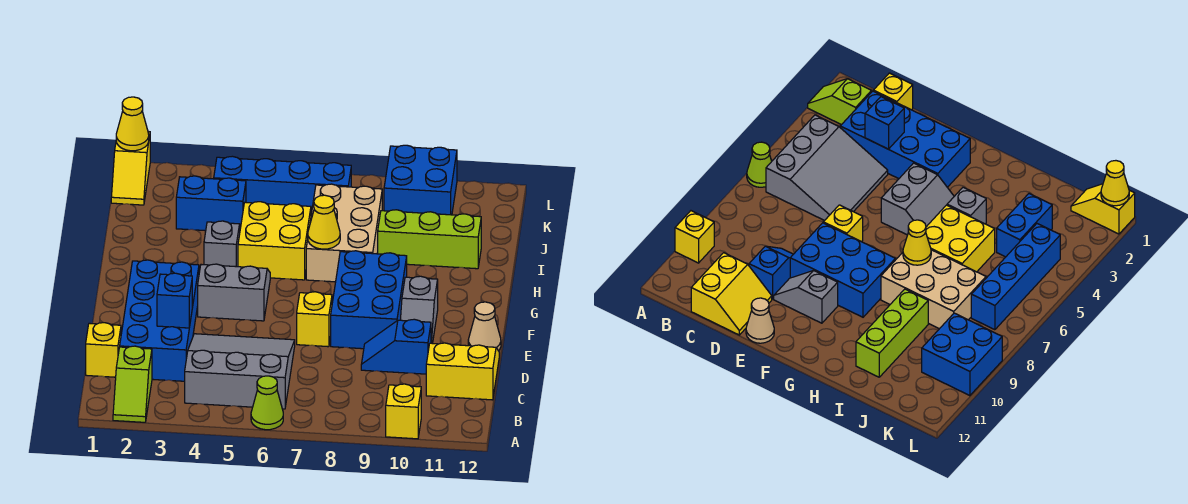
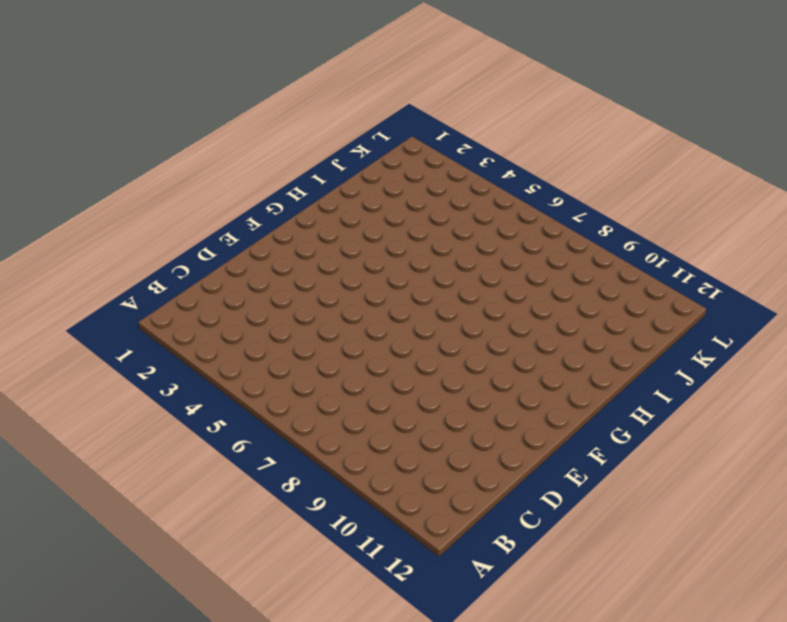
none -> lime slope A2:B2 level 1 top B
none -> lime cone A6 level 1
none -> yellow brick A10 level 1

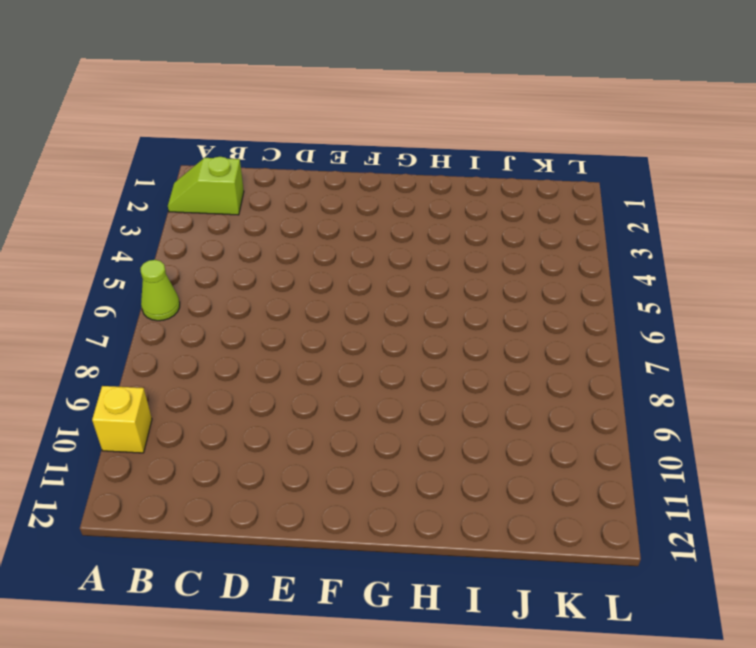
none -> grey slope B4:D6 level 1 top B
none -> yellow brick C1 level 1
none -> blue brick C2:F3 level 1

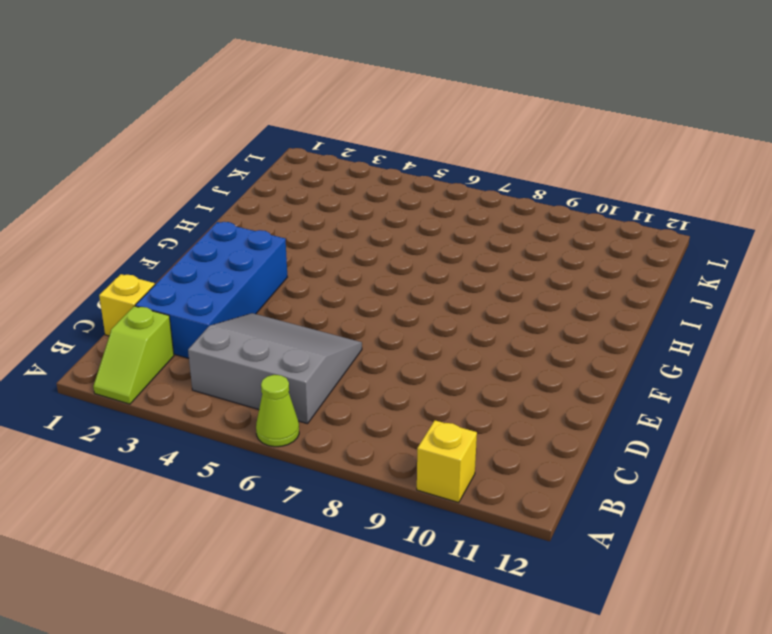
none -> yellow slope C11:D12 level 1 top C
none -> blue slope D9:D10 level 1 top 10
none -> yellow brick E7 level 1

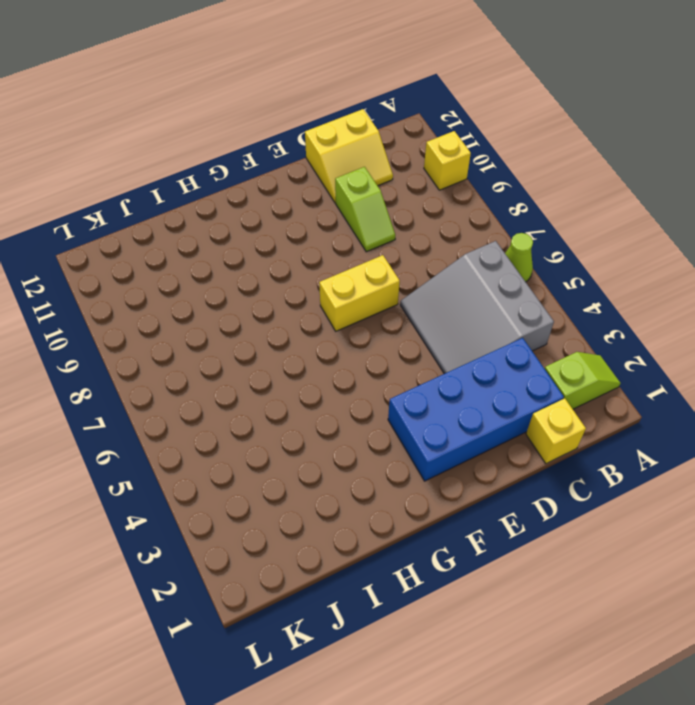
yellow slope C11:D12 level 1 top 12 -> yellow slope C11:D12 level 1 top C
lime slope D9:D10 level 1 top 10 -> blue slope D9:D10 level 1 top 10
yellow brick E7:F7 level 1 -> yellow brick E7 level 1
none -> blue brick E8:G9 level 1
none -> grey slope E10:F10 level 1 top F
none -> tan cone E12 level 1

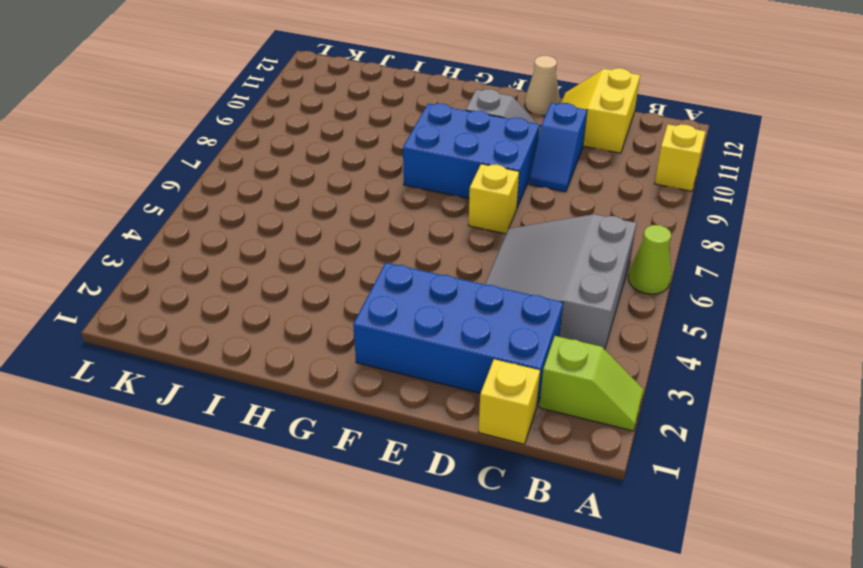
none -> grey slope F4:G5 level 1 top F
none -> grey brick H4 level 1
none -> yellow brick H5:I6 level 1

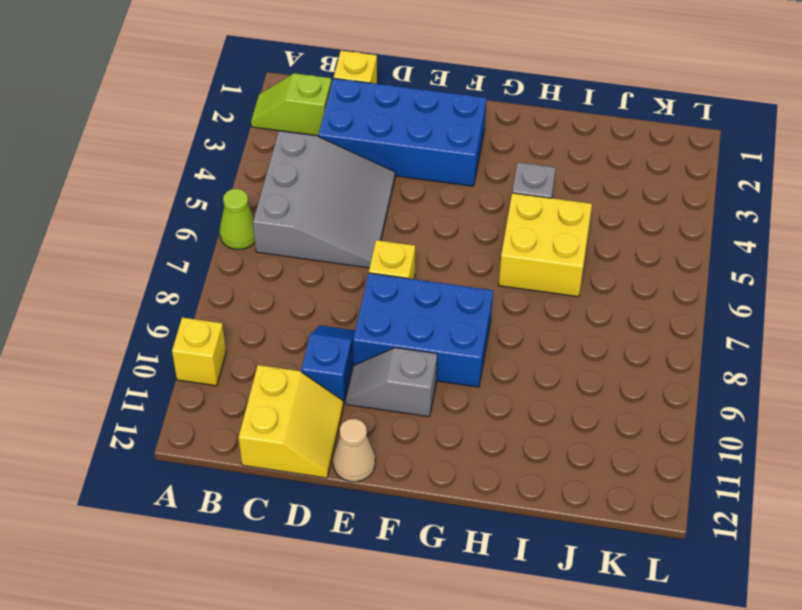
none -> grey slope F4:G5 level 1 top F
none -> tan brick H7:J8 level 1
none -> lime brick I9:I11 level 1

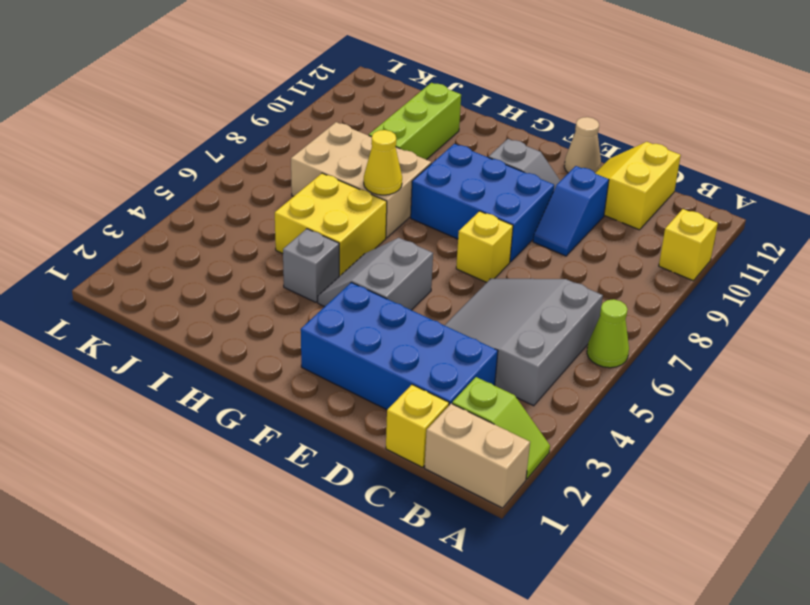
tan brick A1:B1 level 1 -> none
none -> blue brick J3:J4 level 1
none -> yellow slope K1:L1 level 1 top L
none -> blue brick K4:K7 level 1

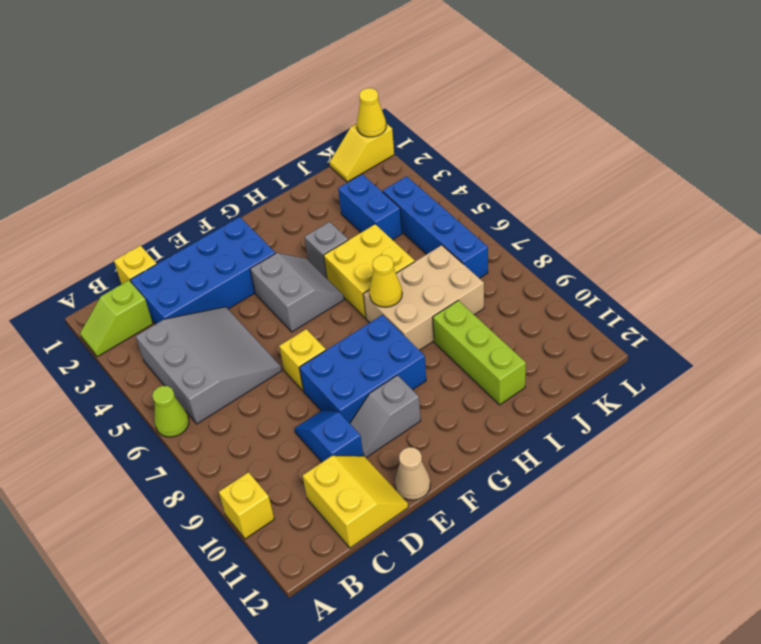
none -> blue brick K9:L10 level 1
none -> blue brick D3 level 2

